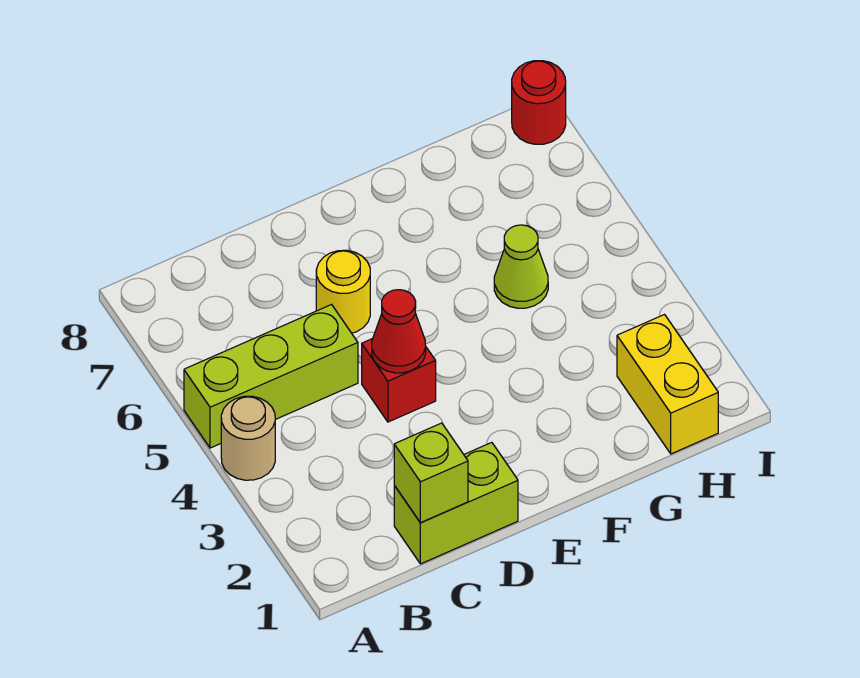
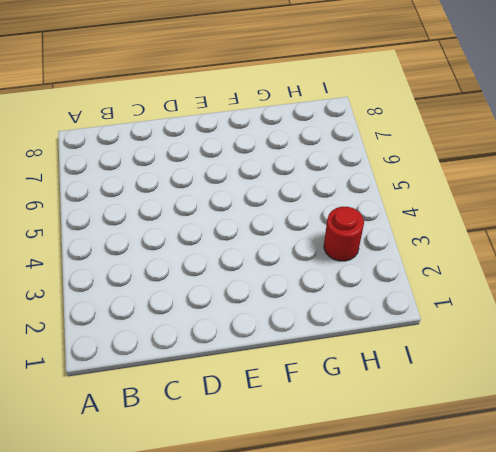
red round brick H3 level 1 -> red round brick I8 level 1
none -> tan round brick A4 level 1
none -> lime brick A5:C5 level 1

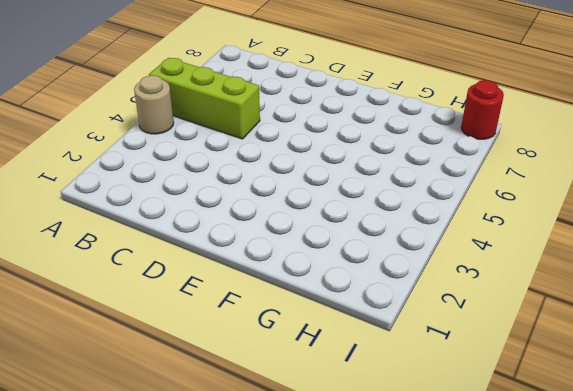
none -> lime brick C1:D1 level 1
none -> red brick D4 level 1

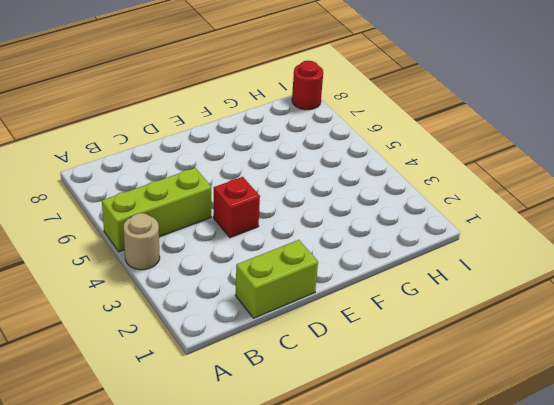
none -> yellow round brick D6 level 1
none -> lime cone G5 level 1

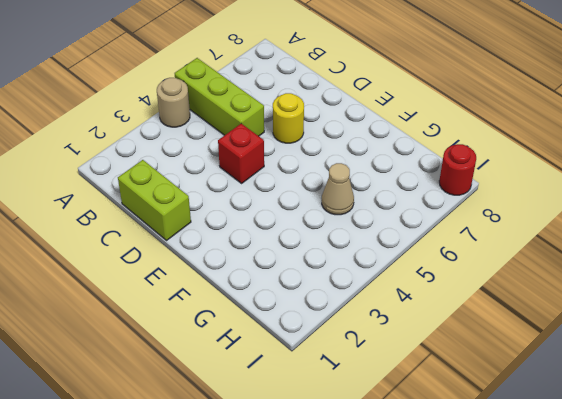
tan cone G5 level 1 -> lime cone G5 level 1
none -> yellow brick H1:H2 level 1
none -> lime brick C1 level 2

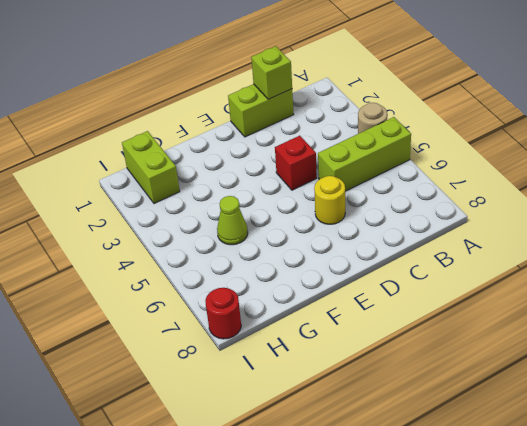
lime brick H1:H2 level 1 -> yellow brick H1:H2 level 1
none -> red cone D4 level 2

